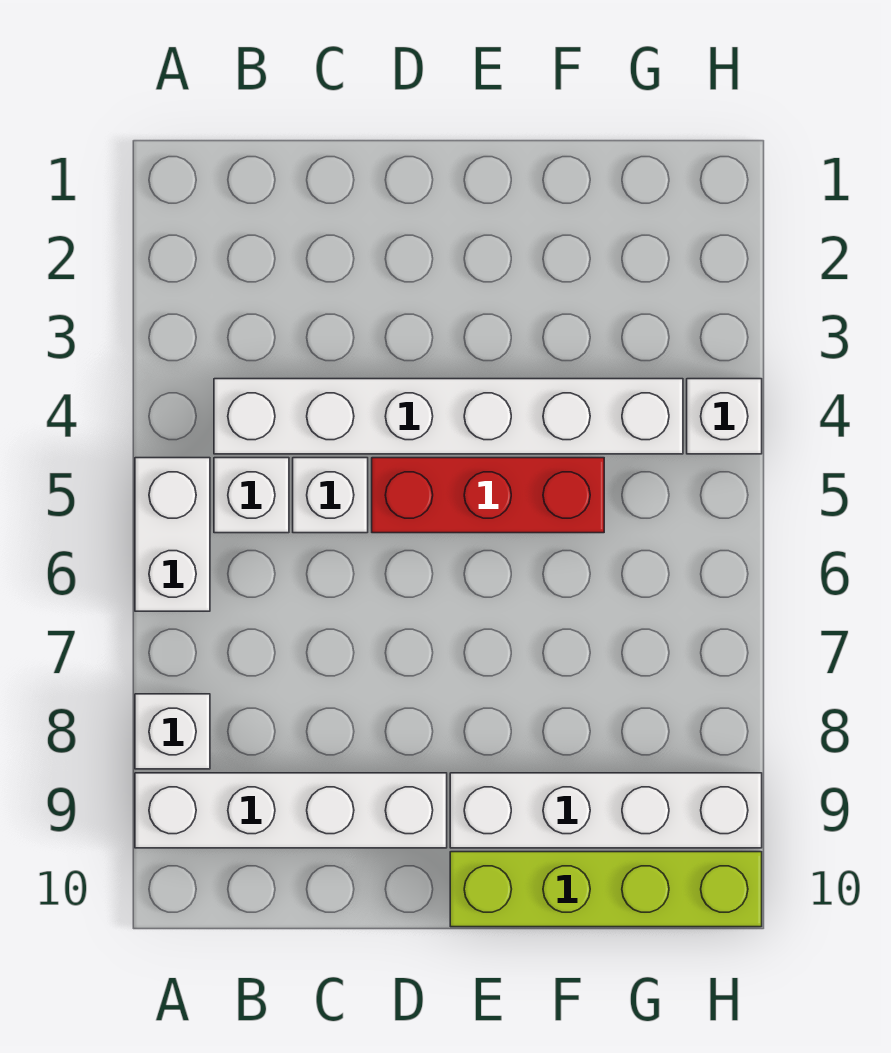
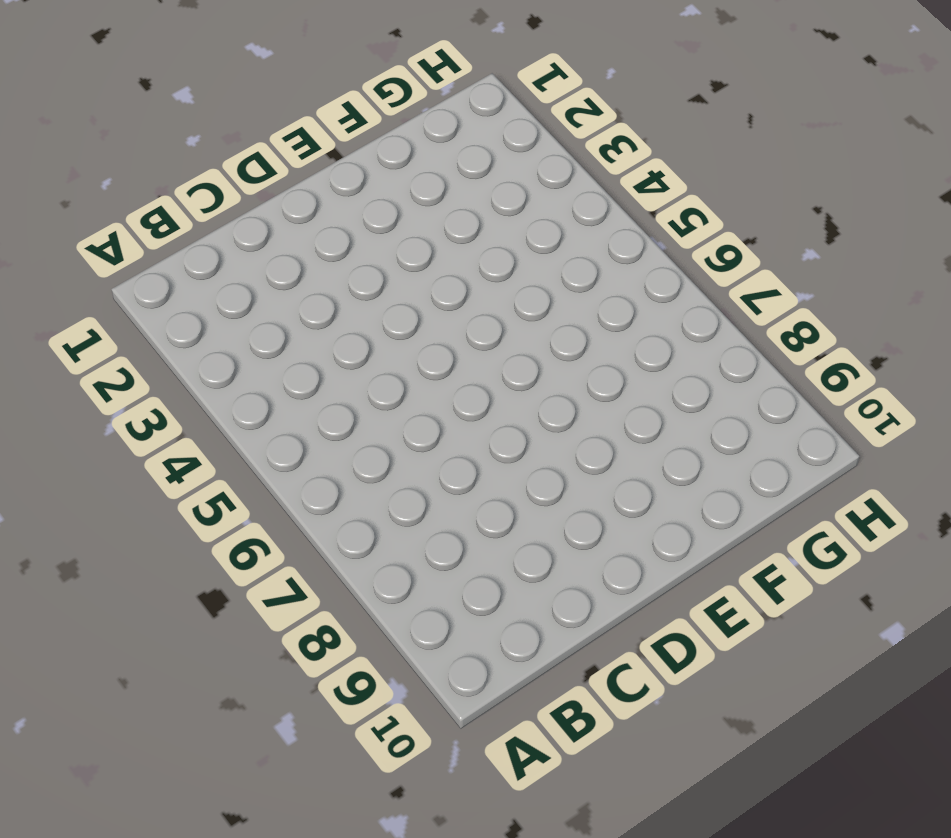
none -> white brick A5:A6 level 1
none -> white brick A8 level 1

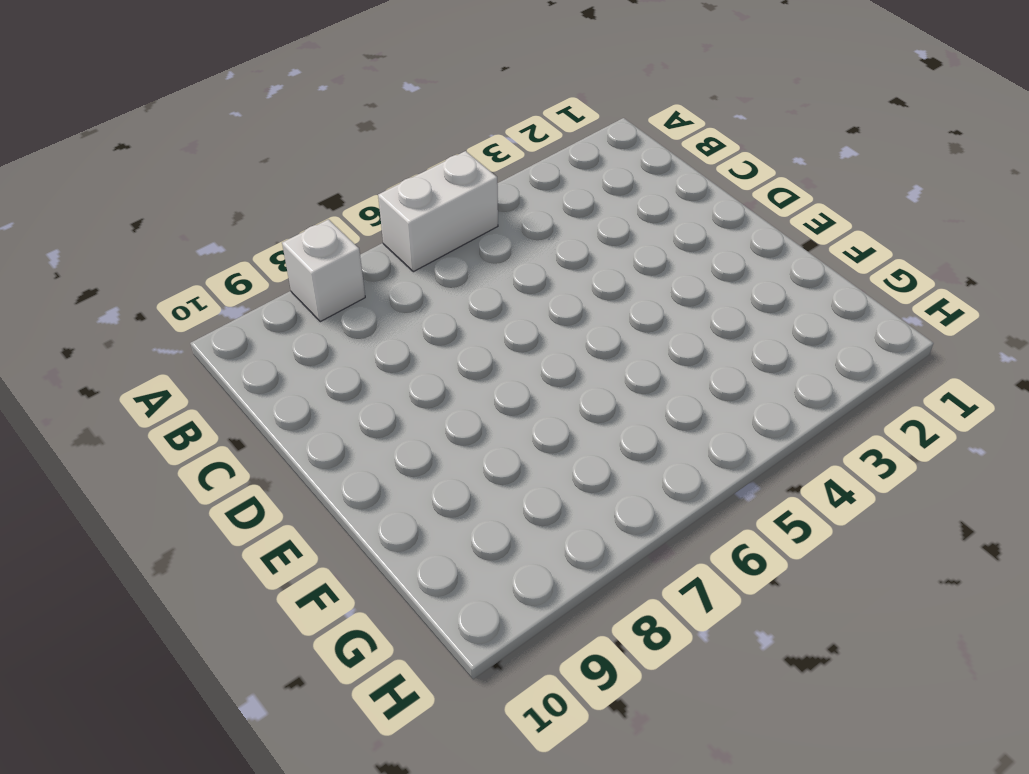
none -> white brick A9:D9 level 1
none -> white brick B4:G4 level 1

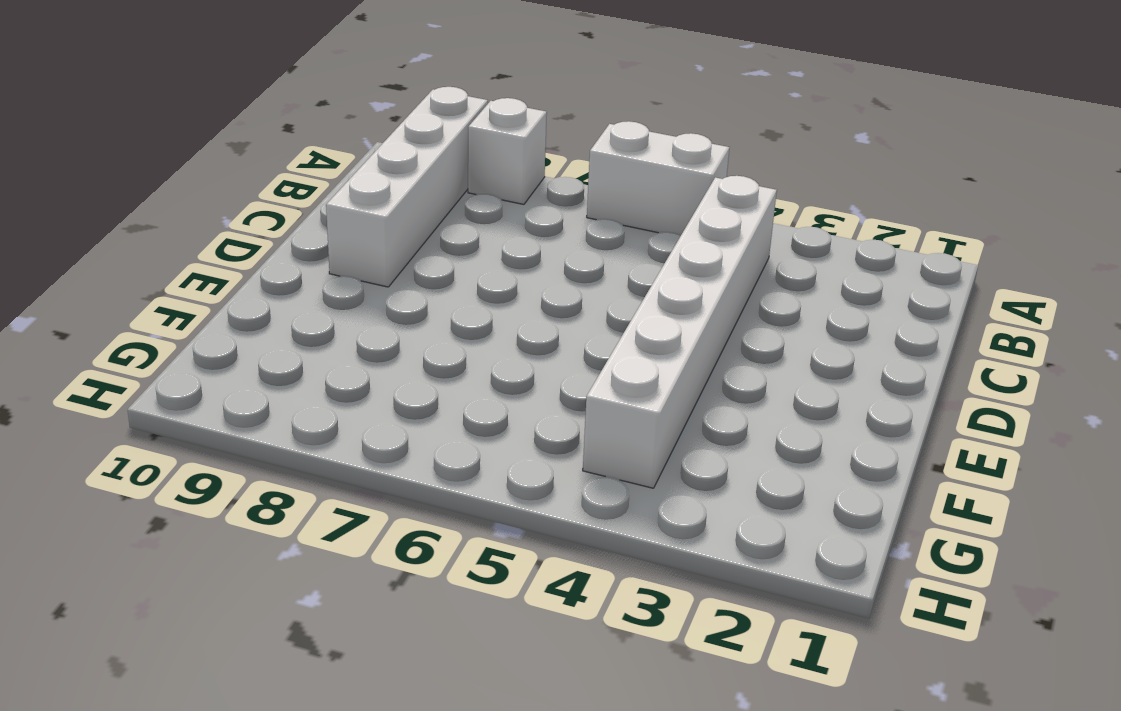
none -> white brick B5 level 1
none -> white brick C5 level 1

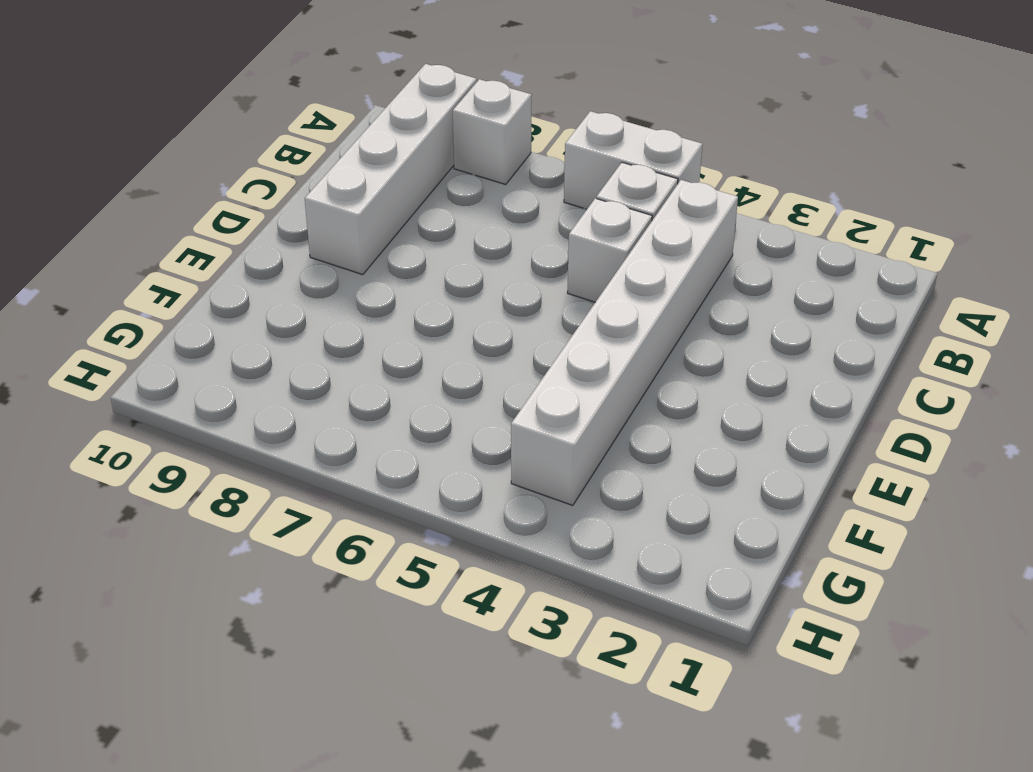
none -> red brick D5:F5 level 1
none -> white brick E9:H9 level 1

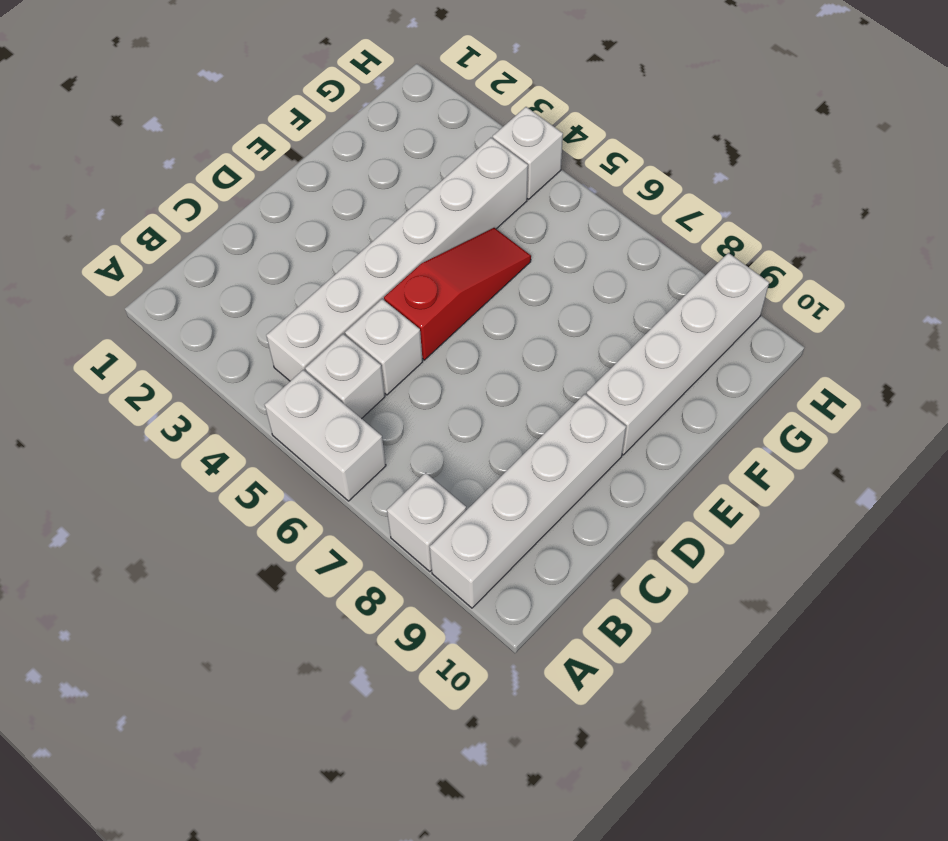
red slope D5:F5 level 1 top D -> red brick D5:F5 level 1
none -> lime brick E10:H10 level 1

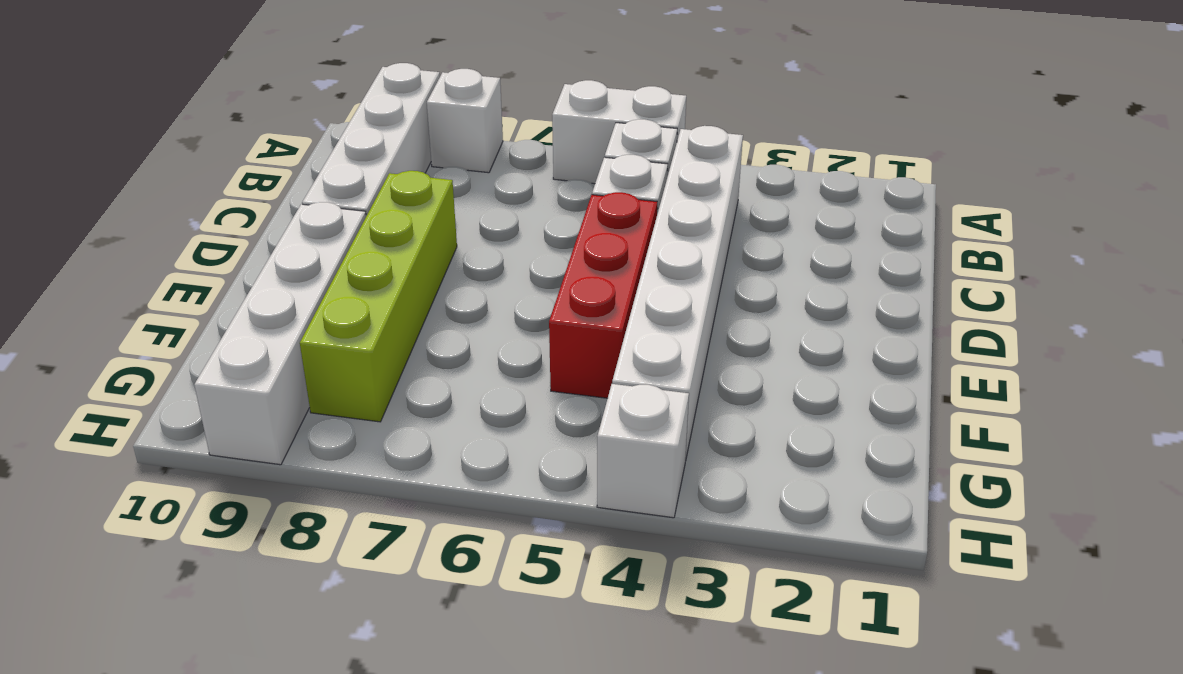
lime brick D8:G8 level 1 -> lime brick E10:H10 level 1

